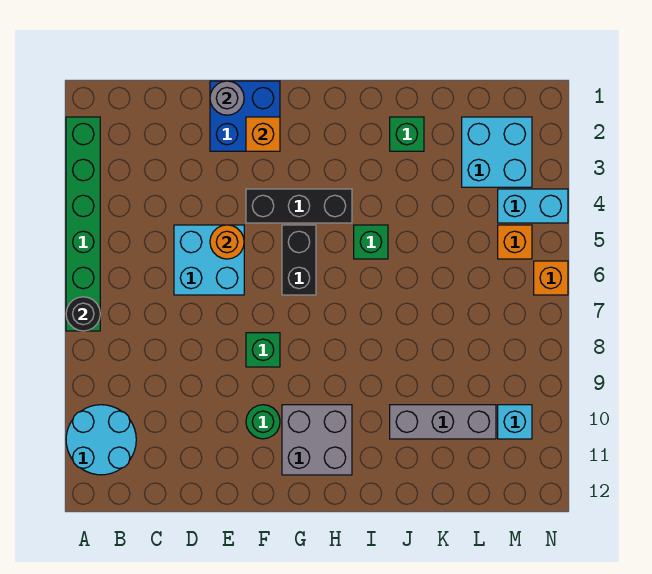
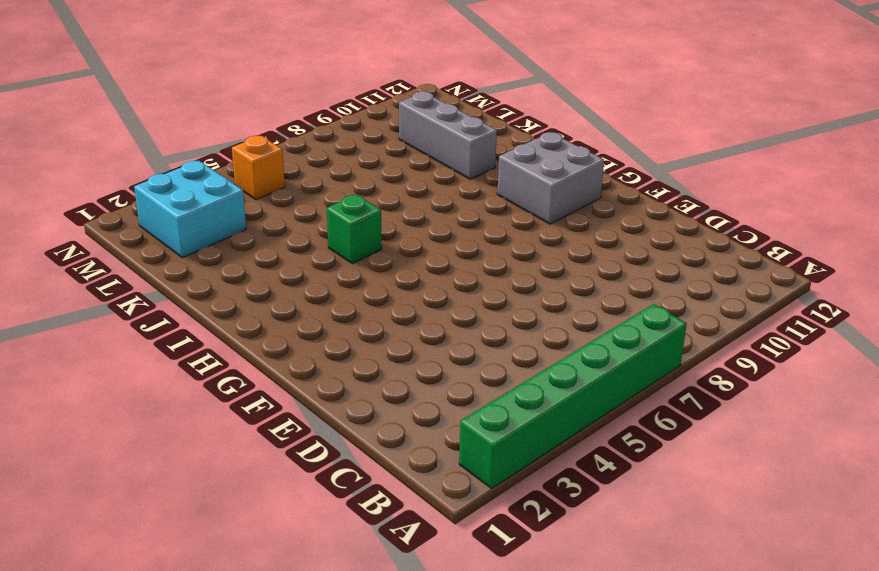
none -> cyan round brick A10:B11 level 1
none -> cyan brick D5:E6 level 1
none -> blue brick E1:F2 level 1

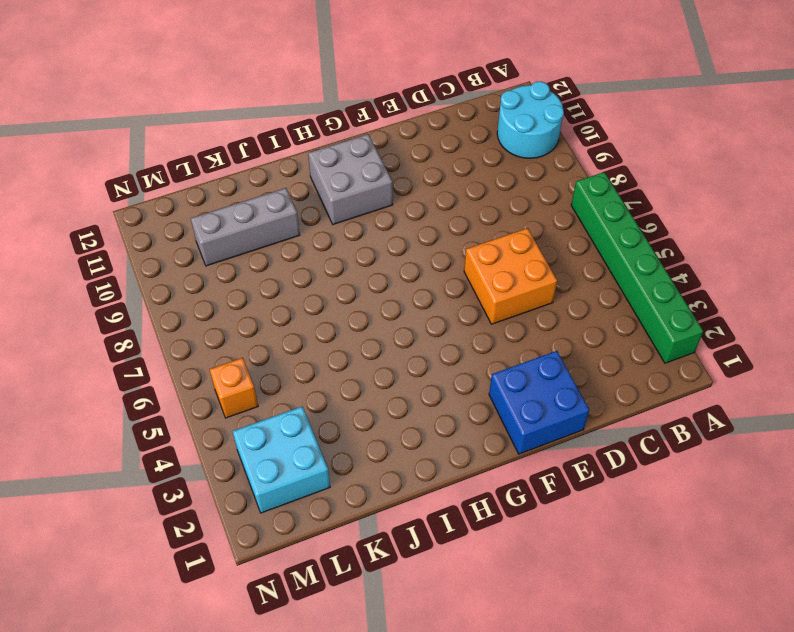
orange brick D5:E6 level 1 -> cyan brick D5:E6 level 1
none -> black brick F4:H4 level 1
none -> green brick F8 level 1
none -> green round brick F10 level 1

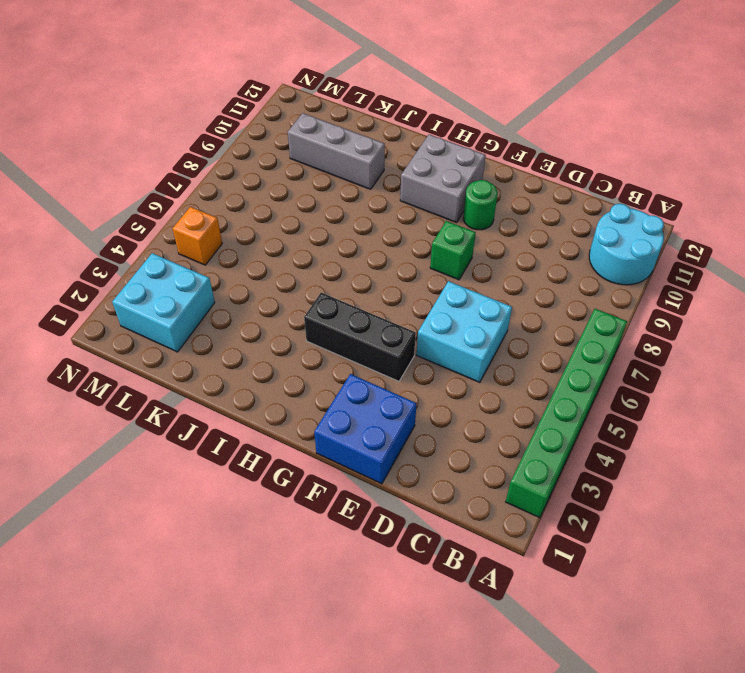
none -> black brick G5:G6 level 1
none -> green brick I5 level 1
none -> green brick J2 level 1

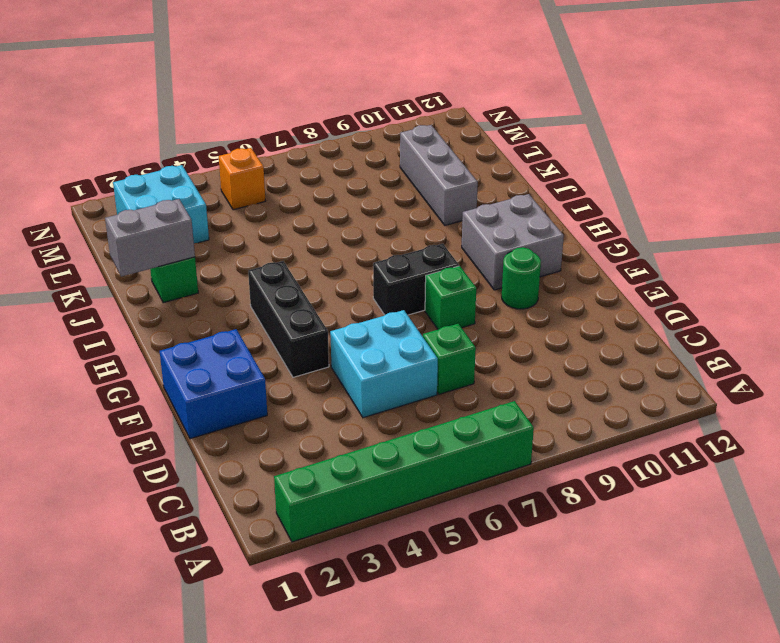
green brick D7 level 1 -> green brick I5 level 1
black brick G7:G8 level 1 -> black brick G5:G6 level 1
grey brick J1:J2 level 2 -> none
none -> cyan round brick A10:B11 level 1
none -> cyan brick M4:N4 level 1
none -> cyan brick M10 level 1

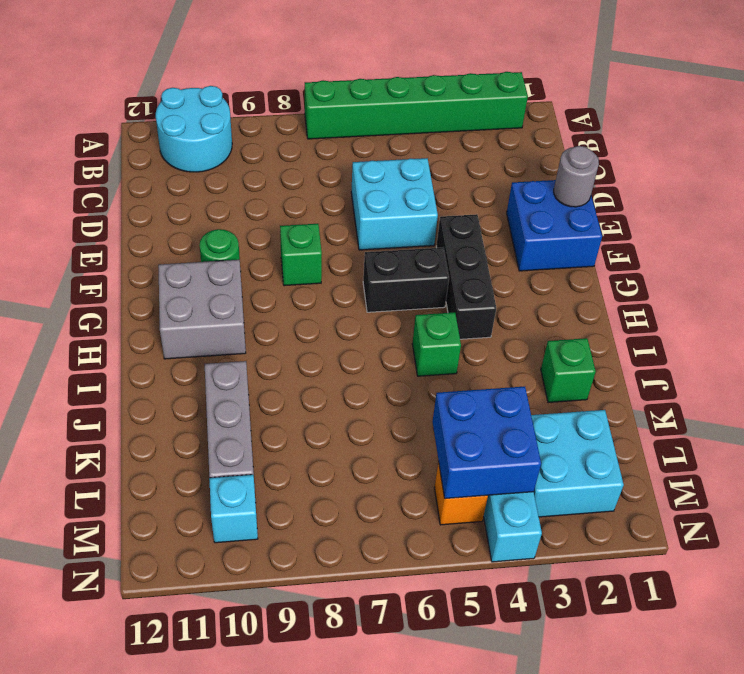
blue brick L4:M5 level 2 -> none
none -> orange brick N6 level 1
none -> black round brick A7 level 2
none -> orange round brick E5 level 2

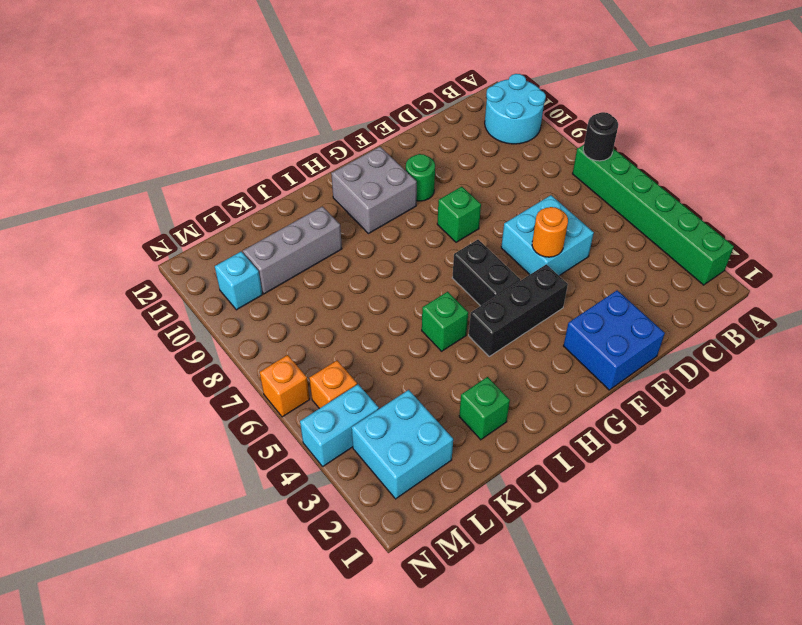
none -> grey round brick E1 level 2
none -> orange brick F2 level 2

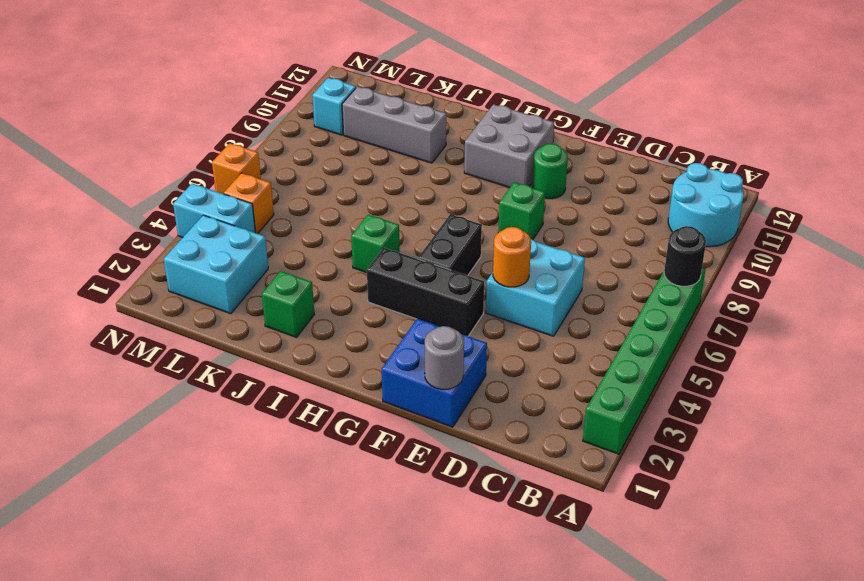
none -> orange brick F2 level 2

